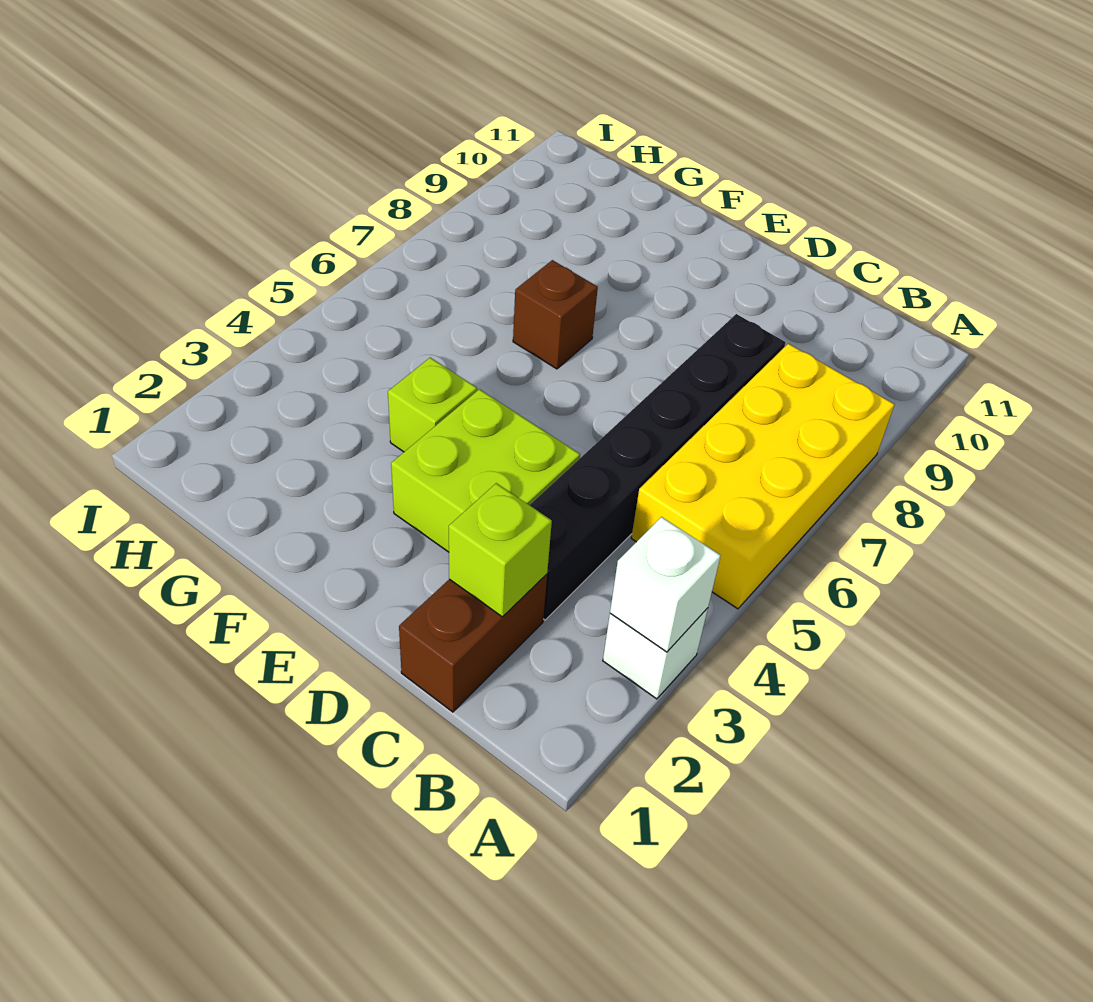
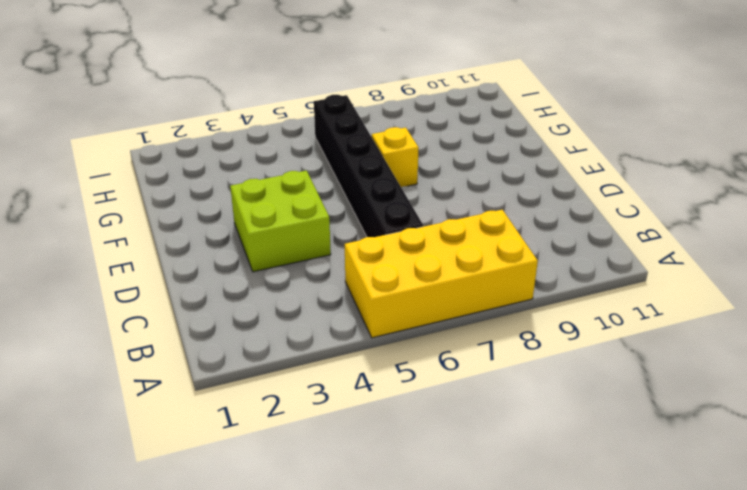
black brick C6:H6 level 1 -> black brick C3:C8 level 1
yellow brick F7 level 1 -> brown brick F7 level 1
none -> white brick A3 level 1
none -> brown brick C1:C2 level 1

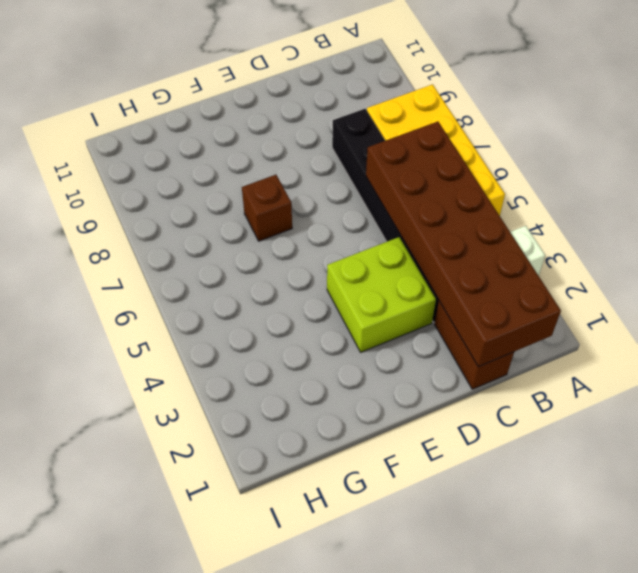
brown brick B1:C6 level 2 -> lime brick C2 level 2
none -> lime brick F4 level 1
none -> white brick A3 level 2

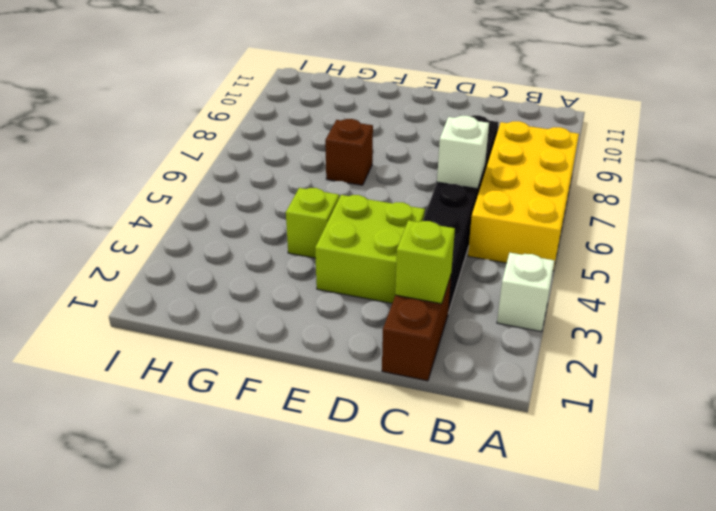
white brick C6 level 2 -> white brick A3 level 2

